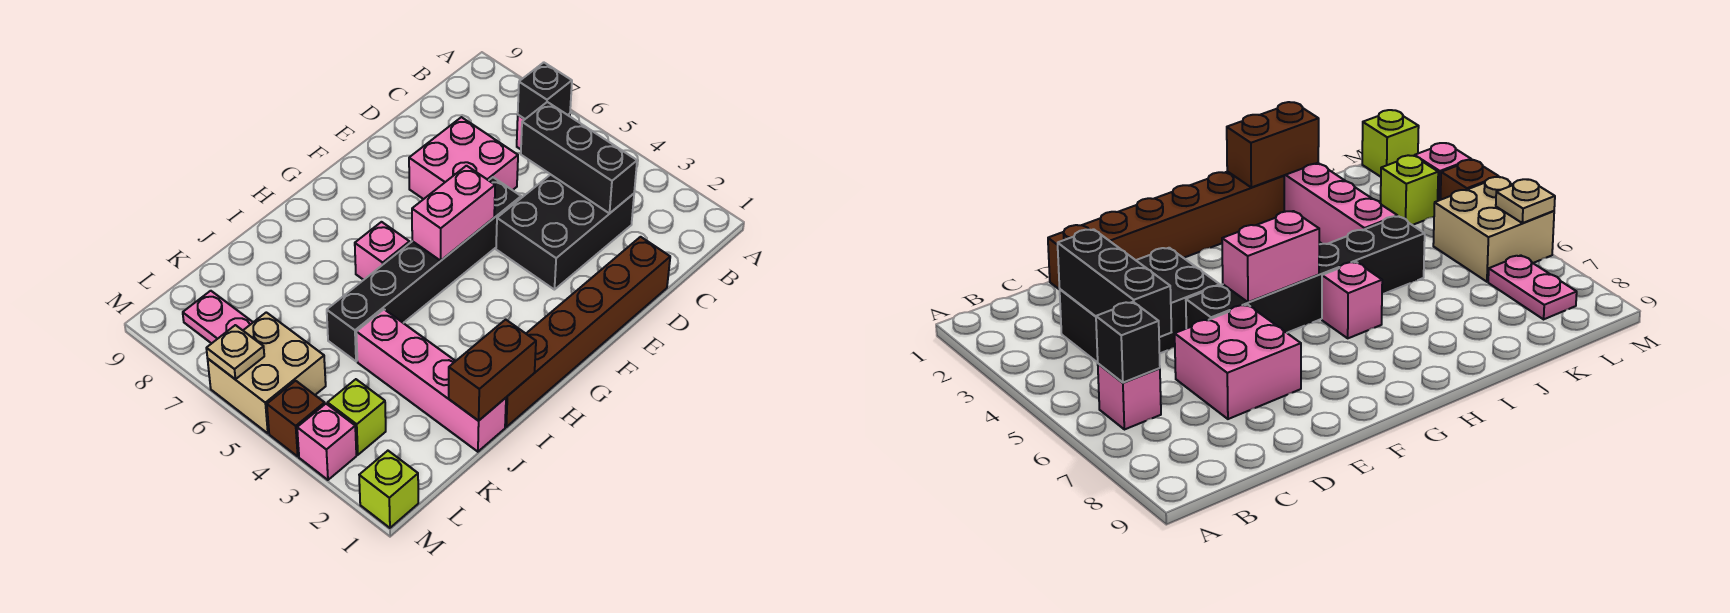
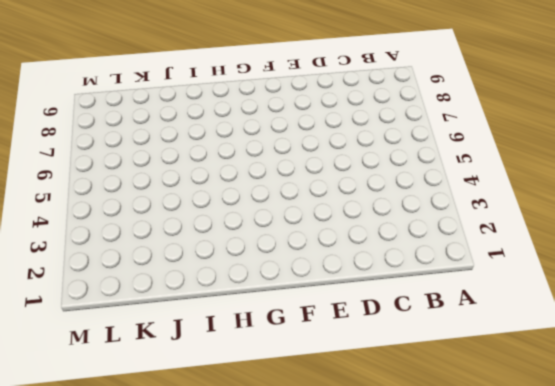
none -> pink brick B6 level 1
none -> black brick C3:E4 level 1
none -> brown brick D1:I1 level 1

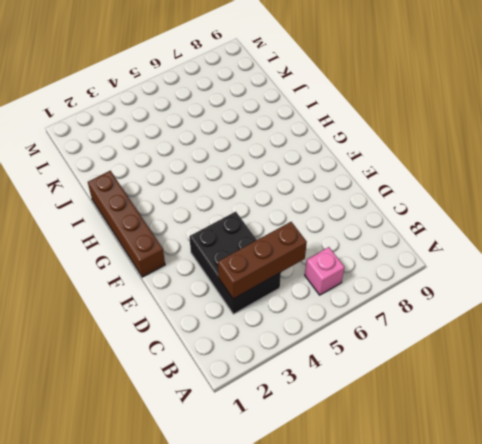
brown brick C3:C5 level 2 -> black brick C3:C5 level 2
brown brick F1:I1 level 1 -> brown brick D1:I1 level 1
none -> pink brick D6:E7 level 1
none -> black brick E5:J5 level 1
none -> pink brick H6 level 1

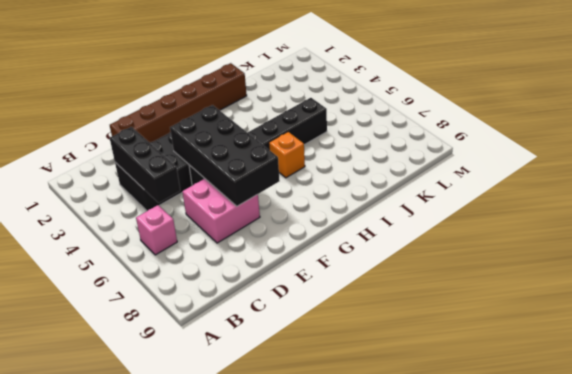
black brick E4:F7 level 2 -> pink brick F5:G5 level 2
orange brick H6 level 1 -> pink brick H6 level 1
none -> pink brick J1:J4 level 1
none -> lime brick L3 level 1
none -> tan brick L5:M6 level 1

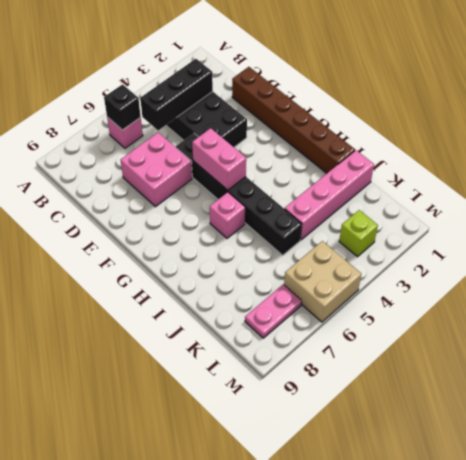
none -> lime brick M1 level 1
none -> pink brick M3 level 1
none -> brown brick M4 level 1

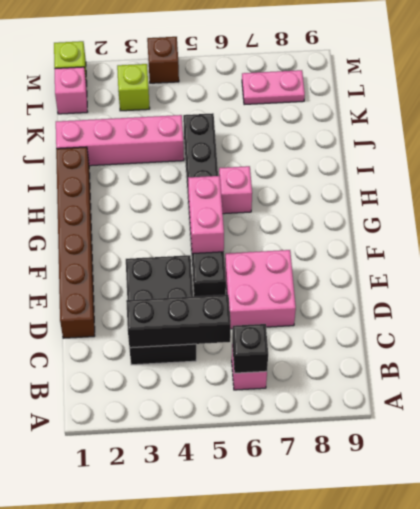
pink brick L1 level 1 -> pink brick M3 level 1
none -> tan brick L5:M6 level 1
none -> brown brick I1:J1 level 2
none -> tan plate M6 level 2

